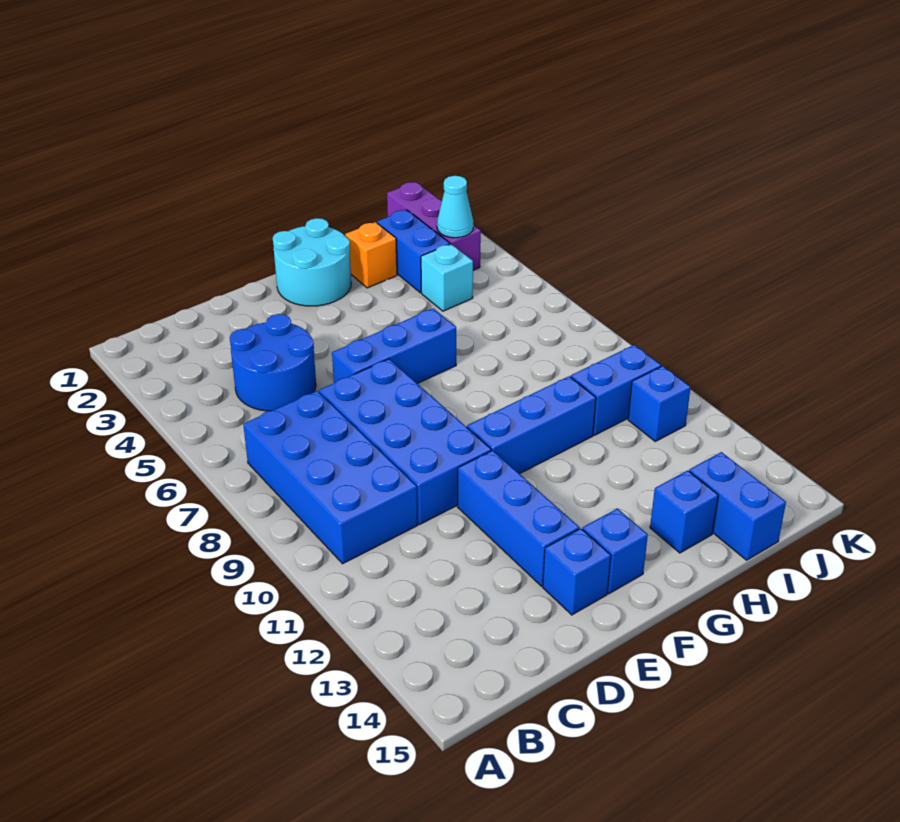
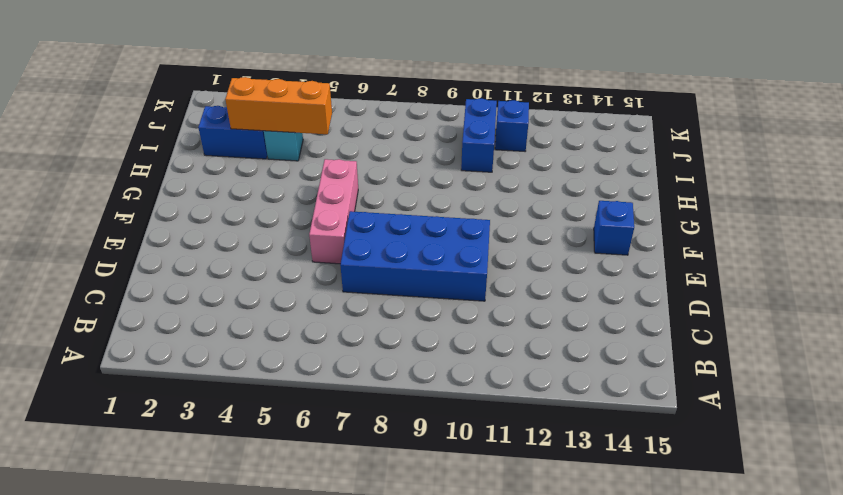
pink brick E6:G6 level 1 -> blue brick E6:G6 level 1
orange brick I3:I5 level 2 -> none
none -> blue brick B7:C10 level 1
none -> blue round brick C4:D5 level 1
none -> blue brick E11:E13 level 1

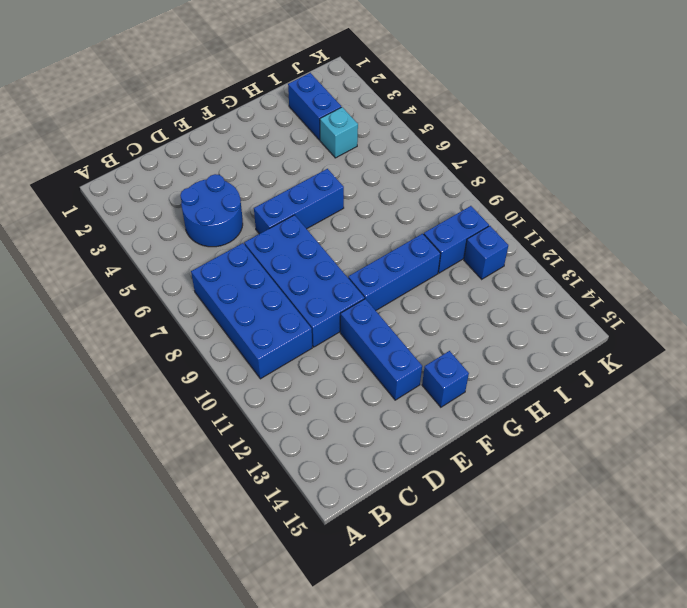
none -> blue brick E14 level 1
none -> cyan round brick F1:G2 level 1
none -> orange brick H2 level 1

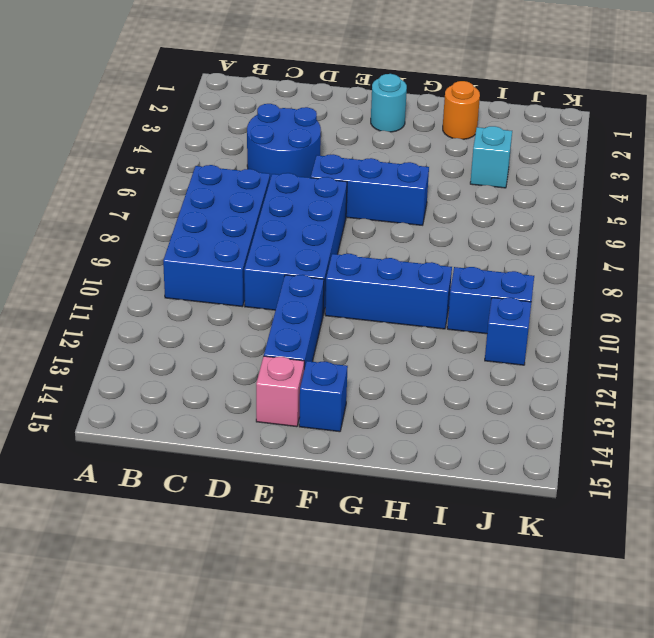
pink brick E14 level 1 -> blue brick E14 level 1
cyan round brick F2 level 1 -> cyan round brick F1:G2 level 1
orange round brick H2 level 1 -> orange brick H2 level 1
none -> blue brick H14 level 1
none -> blue brick I2:I3 level 1
none -> blue brick I14:I15 level 1

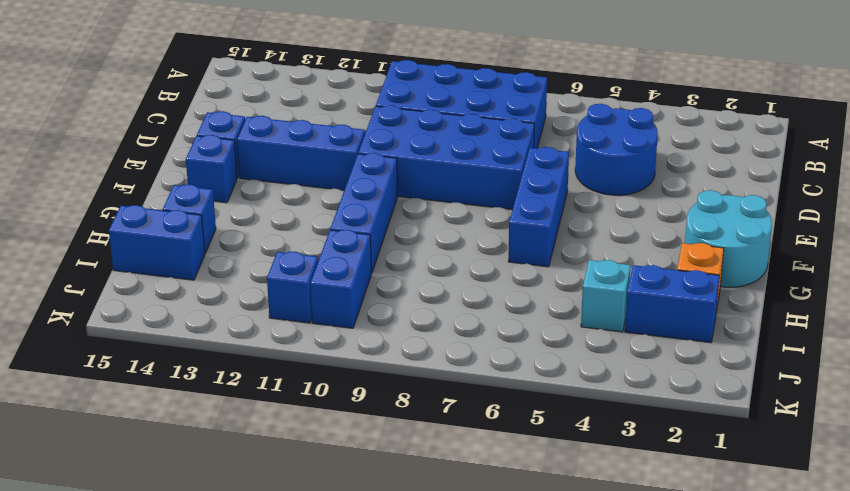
none -> purple brick J1:J3 level 1
none -> cyan cone J3 level 2

